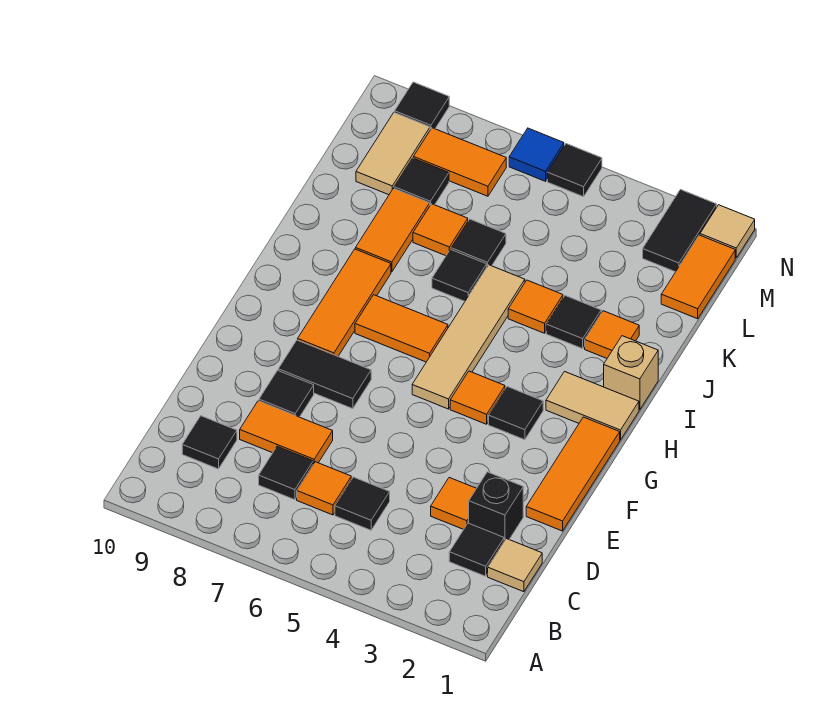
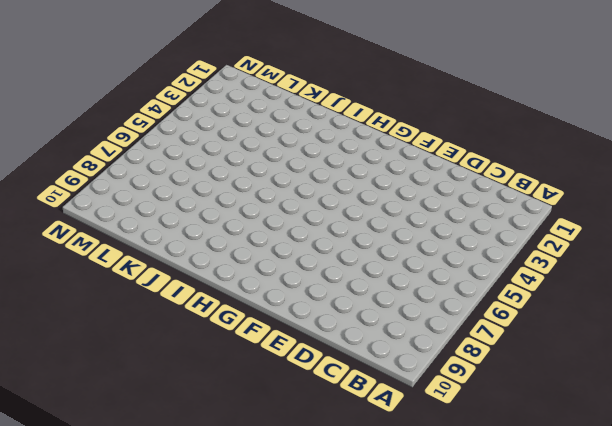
none -> tan tile C1 level 1
none -> black tile C2 level 1
none -> black tile C5 level 1
none -> orange tile C6 level 1

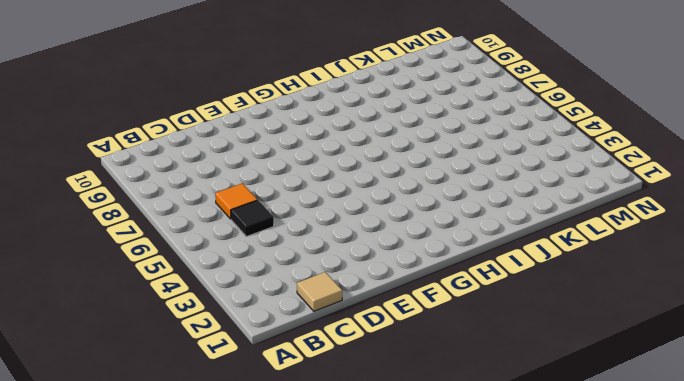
none -> black tile C2 level 1
none -> black tile C7 level 1
none -> black tile C9 level 1
none -> black brick D2 level 1

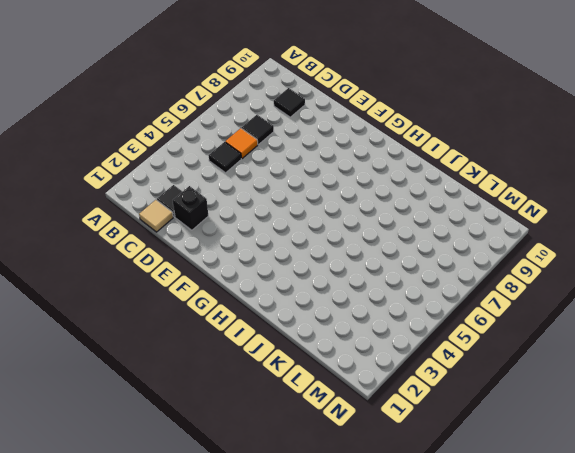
none -> orange tile D3 level 1
none -> orange tile D7:D8 level 1
none -> orange tile E1:G1 level 1
none -> black tile E8 level 1

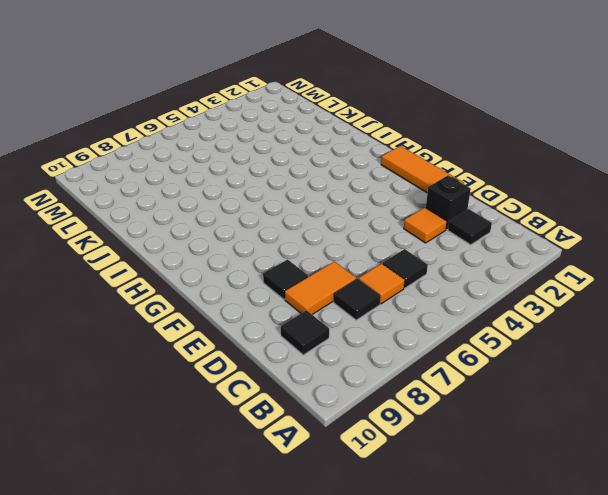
none -> tan tile C1 level 1
none -> black tile F7:F8 level 1
none -> black tile G3 level 1
none -> orange tile G4 level 1

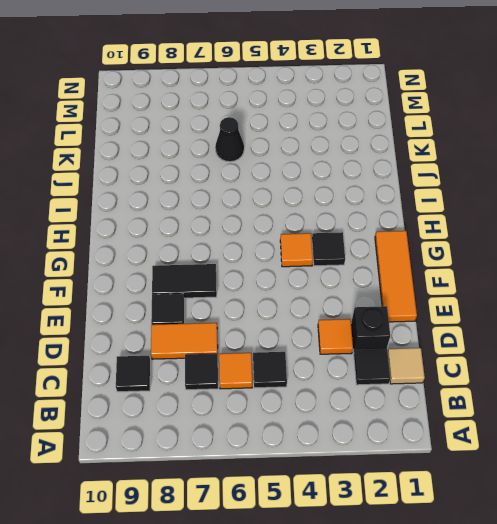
black cone K6 level 1 -> black tile K6 level 1
none -> tan tile G5:J5 level 1
none -> orange tile G8:I8 level 1
none -> tan tile H1:H2 level 1
none -> orange tile H6:H7 level 1

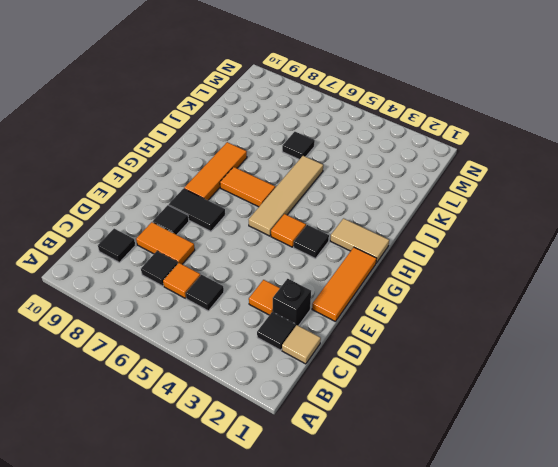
none -> tan brick I1 level 1
none -> orange tile J2 level 1
none -> black tile J3 level 1
none -> orange tile J4 level 1

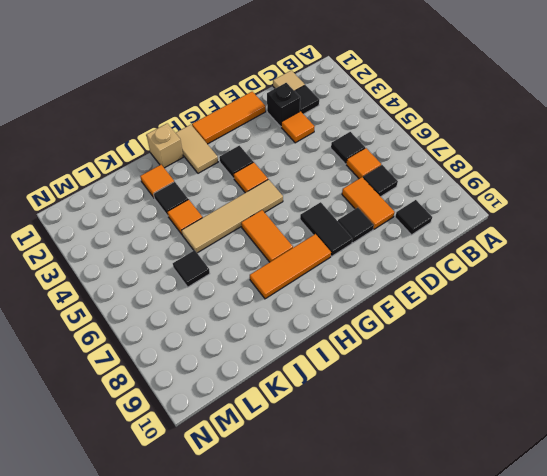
none -> black tile J6 level 1
none -> orange tile J8:K8 level 1
none -> orange tile K7 level 1
none -> orange tile L1:M1 level 1

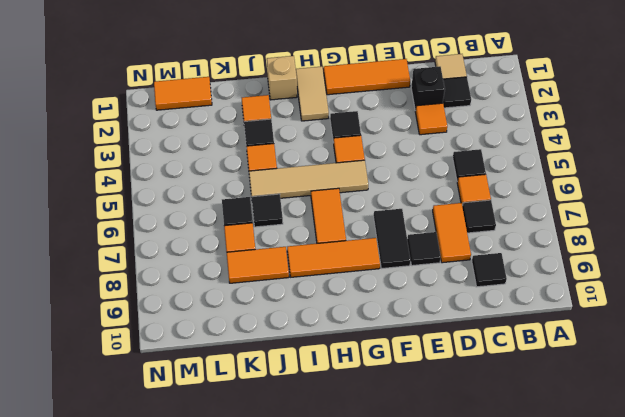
none -> black tile L8 level 1
none -> tan tile L9:M9 level 1
none -> black tile M2:N2 level 1
none -> orange tile M7:M8 level 1

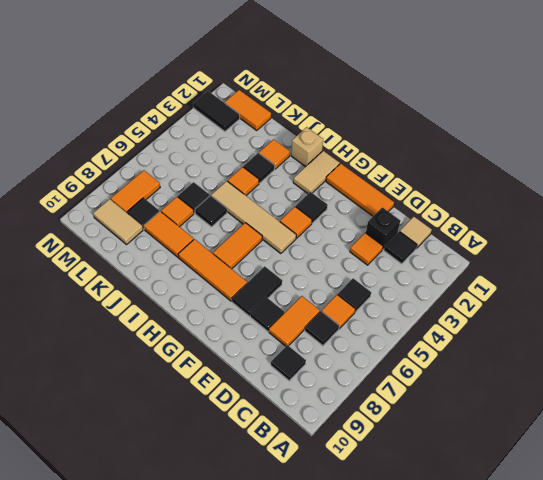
none -> tan tile N1 level 1
none -> black tile N5 level 1
none -> blue tile N6 level 1
none -> black tile N9 level 1

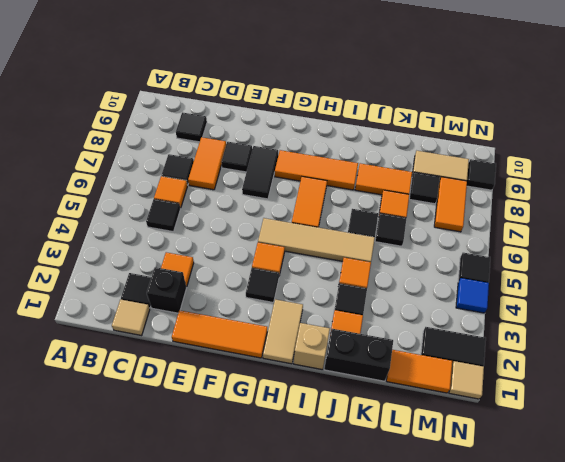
black brick J1:K1 level 1 -> none
blue tile N4 level 1 -> blue tile N6 level 1

